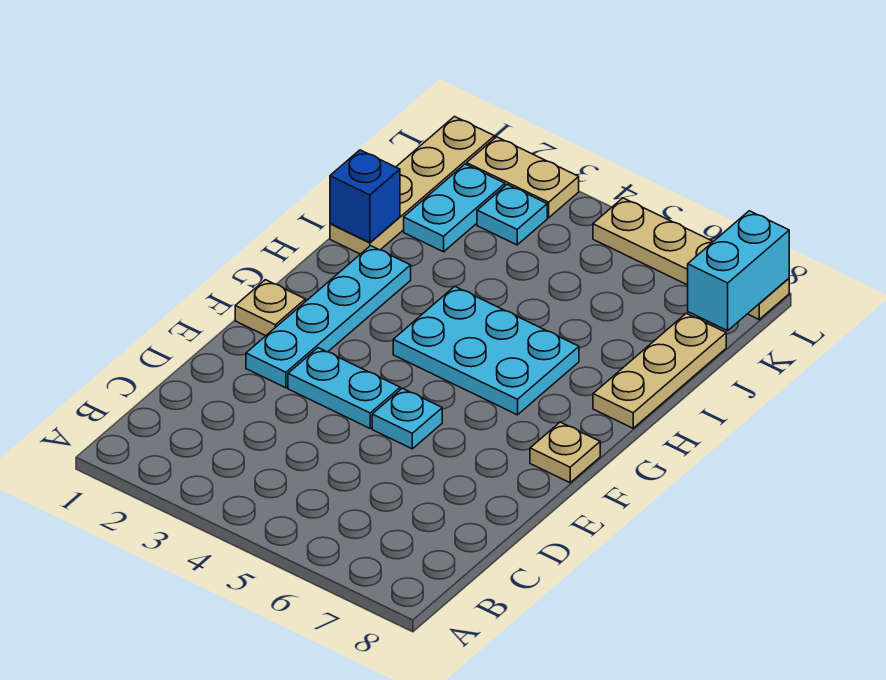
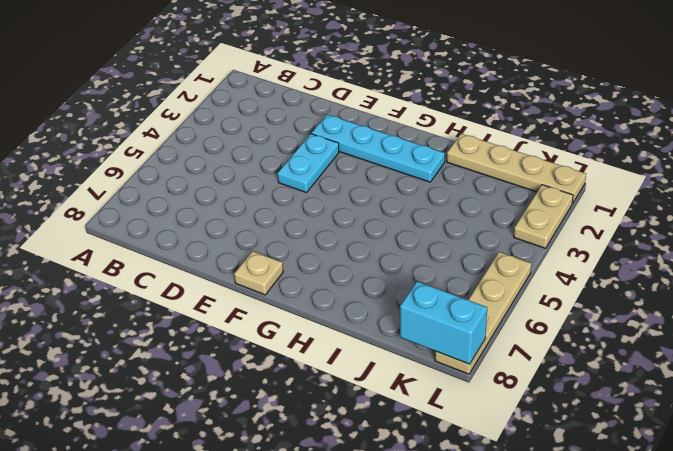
none -> cyan plate E5 level 1
none -> tan plate F1 level 1
none -> cyan plate G4:H6 level 1

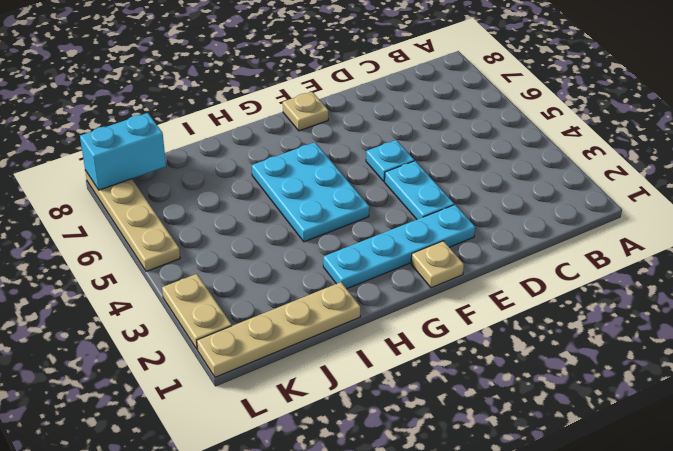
none -> tan plate H8:J8 level 1
none -> cyan plate J2:K2 level 1
none -> cyan plate K3 level 1

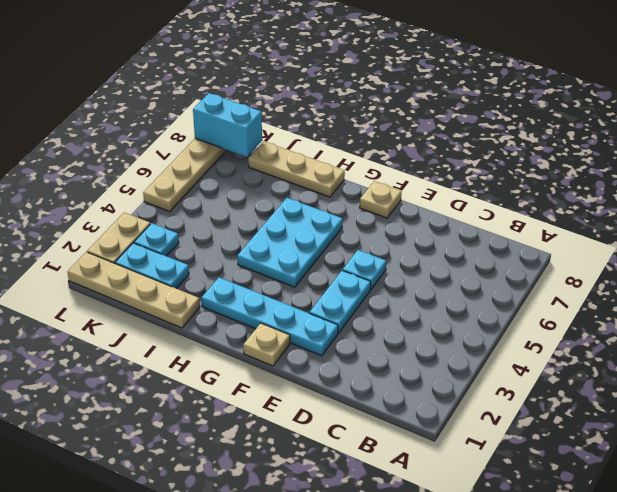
none -> blue brick I1 level 2

